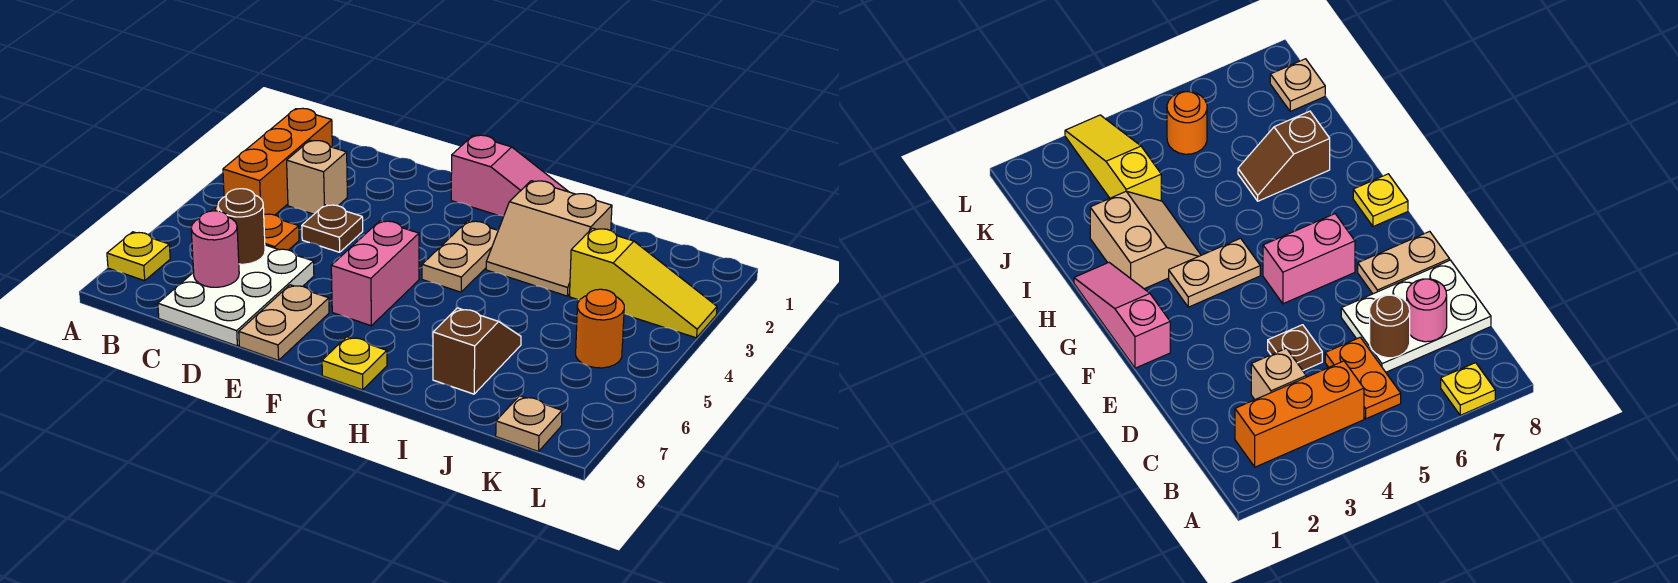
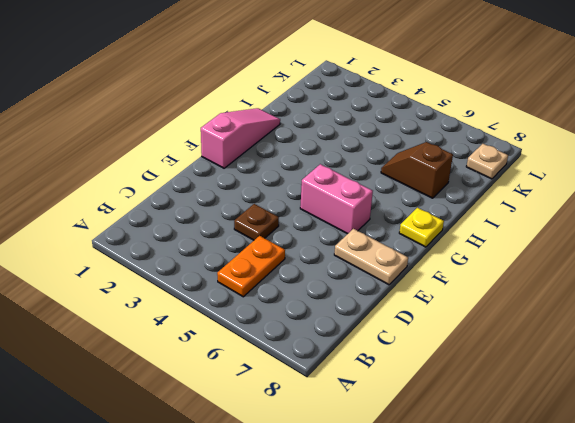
none -> yellow plate A7 level 1
none -> orange brick B2:B4 level 1
none -> tan brick C3 level 1

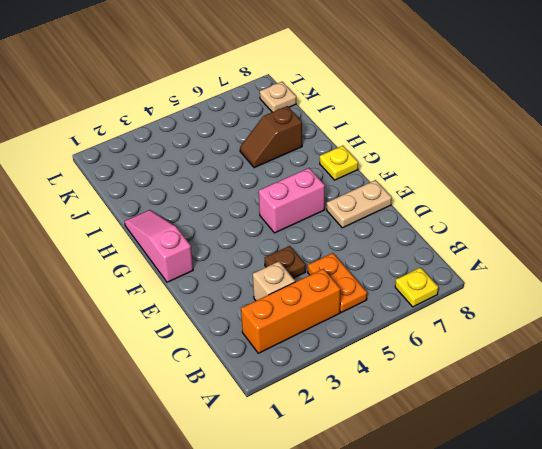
none -> white plate C6:D8 level 1
none -> tan plate G3:G4 level 1
none -> tan slope H2:I3 level 1 top 2

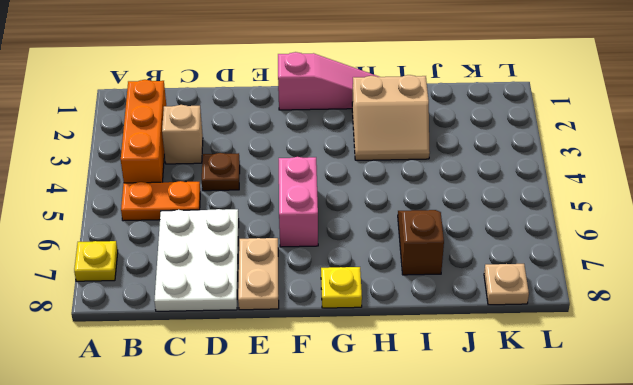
none -> tan plate G3:G4 level 1
none -> yellow slope J3:L3 level 1 top J
none -> orange round brick K5 level 1

